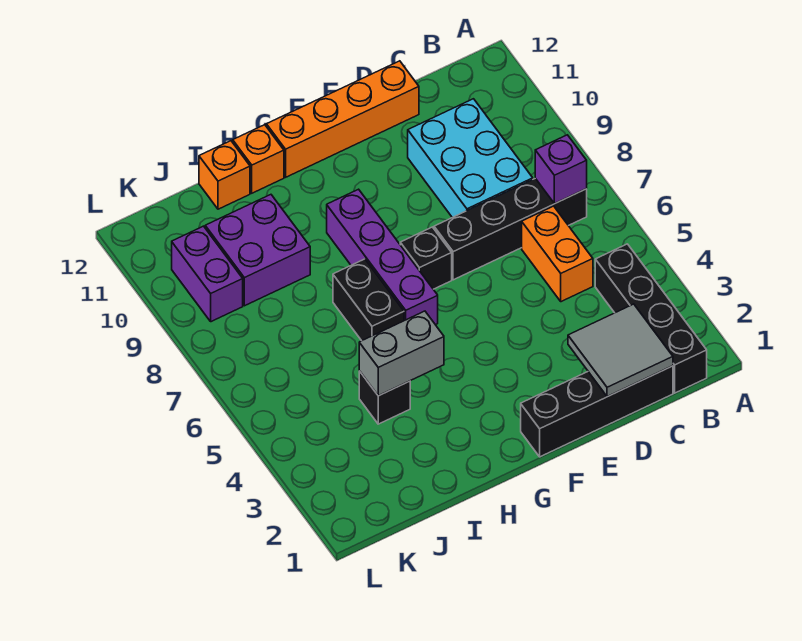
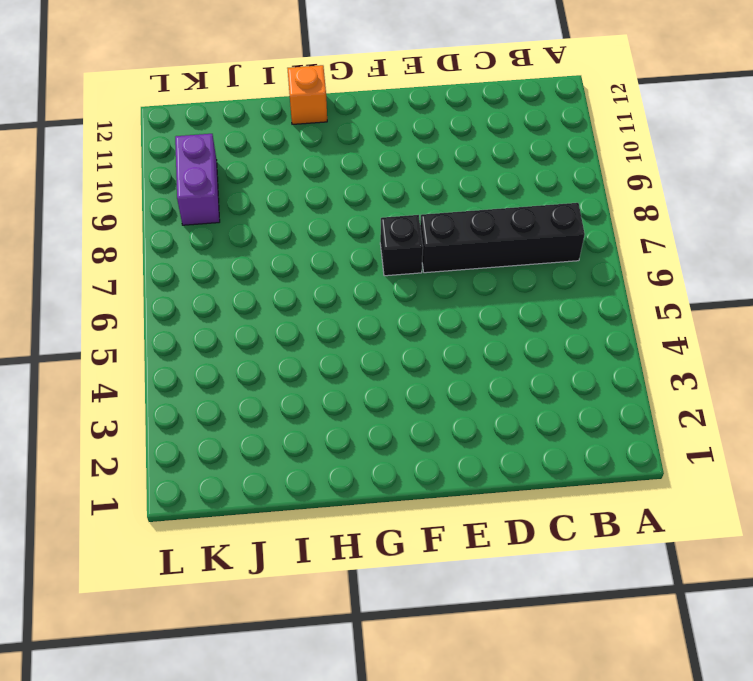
none -> black brick B1:B4 level 1
none -> black brick C1:F1 level 1
none -> orange brick C5:C6 level 1

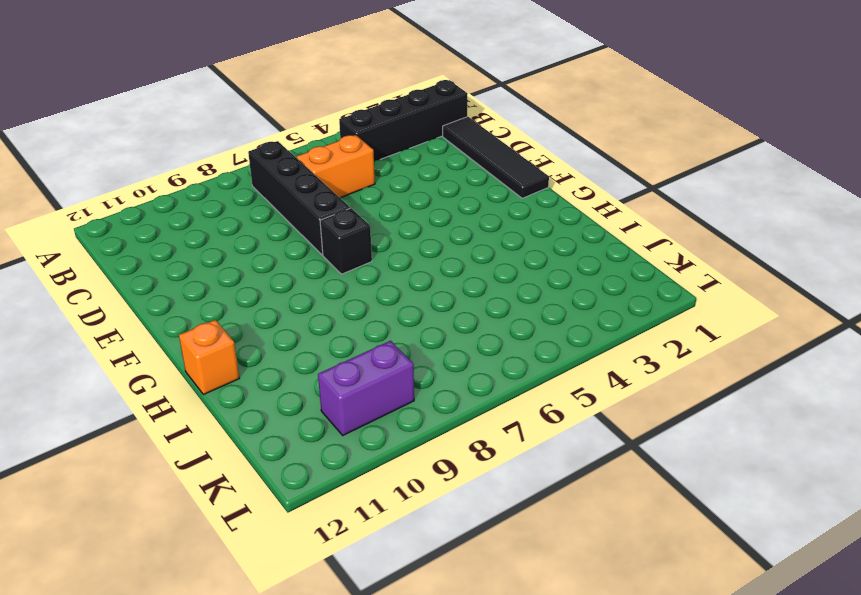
black tile C1:F1 level 1 -> black brick C1:F1 level 1
none -> cyan brick C8:D10 level 1
none -> orange brick D12:G12 level 1
none -> purple brick G6:G9 level 1

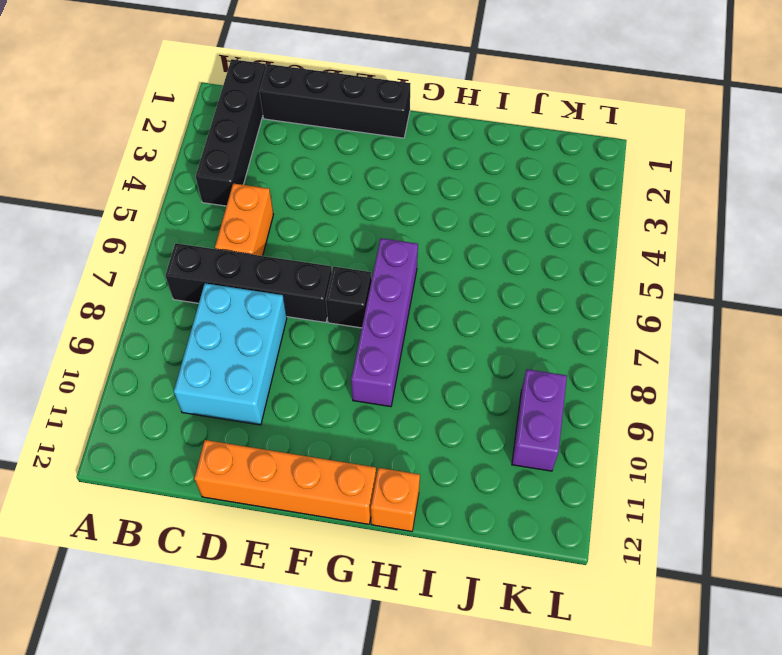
none -> black brick H6:H7 level 1
none -> black brick I4 level 1
none -> purple brick I9:J10 level 1

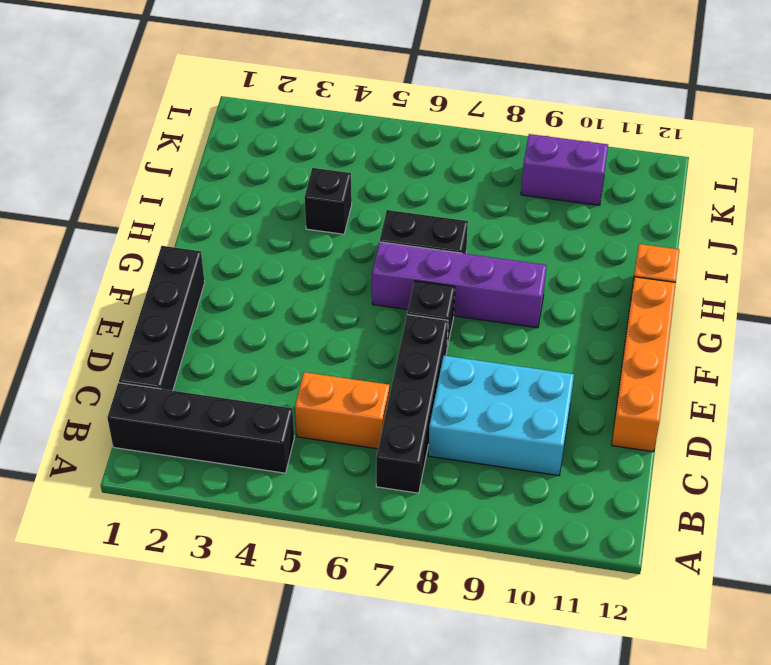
none -> purple brick I9:J10 level 1
none -> orange brick I12 level 1
none -> purple brick B7 level 2

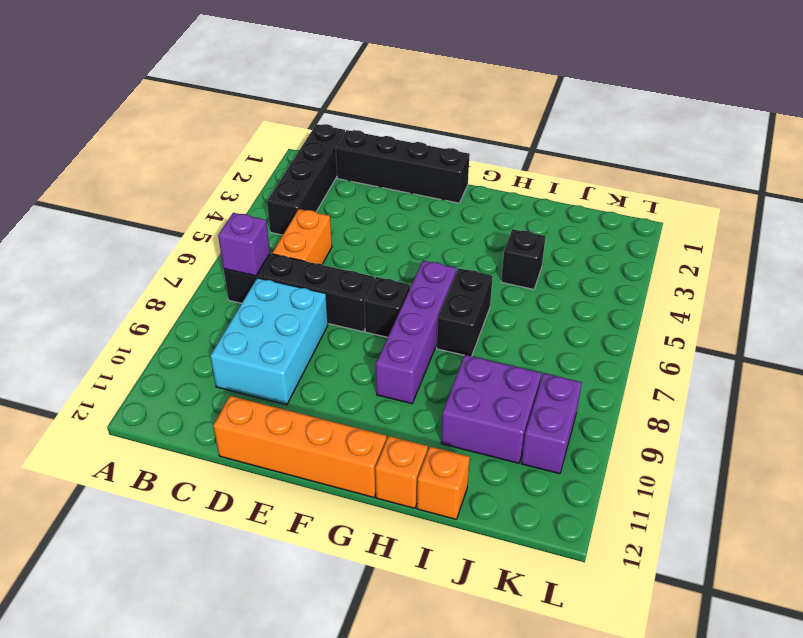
none -> grey tile C1:D2 level 2
none -> grey brick H4:I4 level 2

